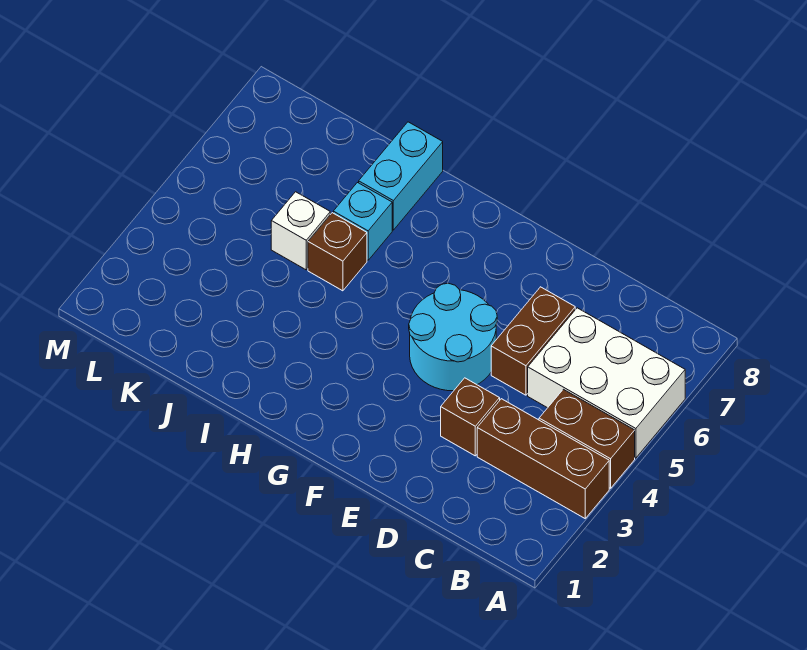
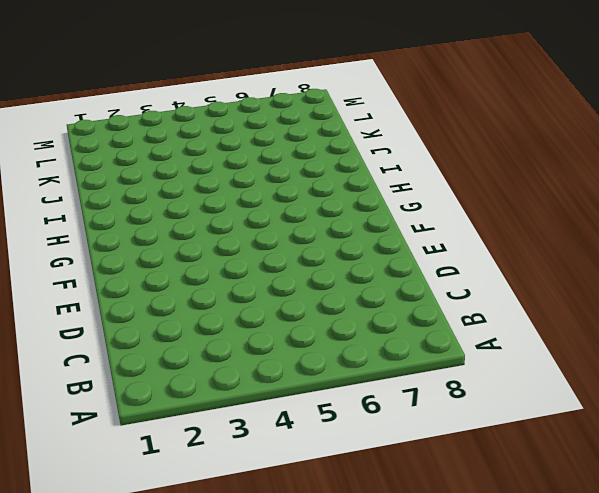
none -> brown brick A3:C3 level 1
none -> brown brick A4:B4 level 1

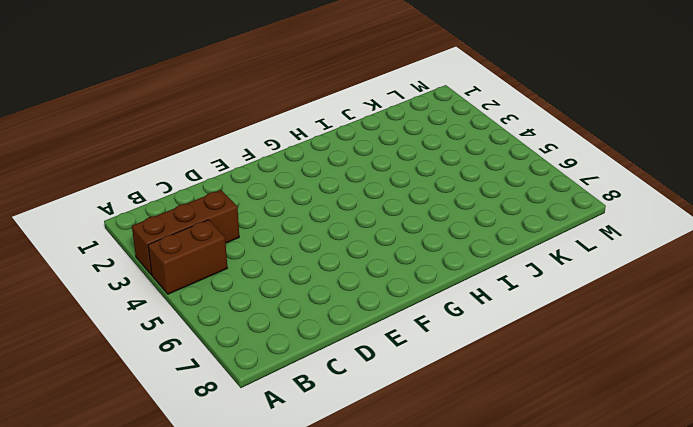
none -> white brick A5:C6 level 1
none -> brown brick D3 level 1

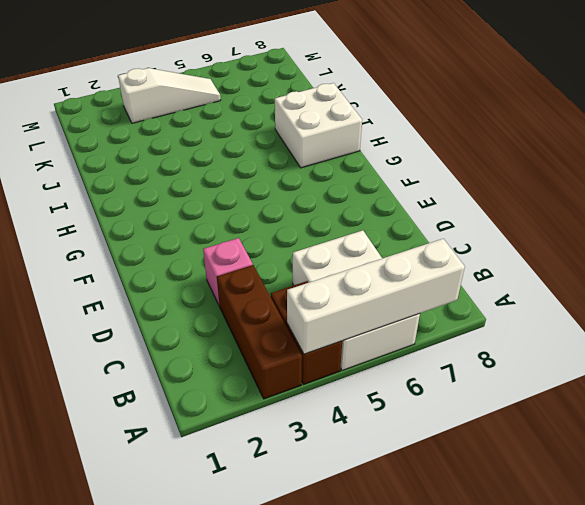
white brick A4:A7 level 2 -> none
pink brick D3 level 1 -> brown brick D3 level 1
white brick H7:I8 level 1 -> cyan brick I7:I8 level 1
white slope L3:L5 level 1 top 3 -> none
none -> brown brick D5:D6 level 1
none -> cyan round brick E4:F5 level 1

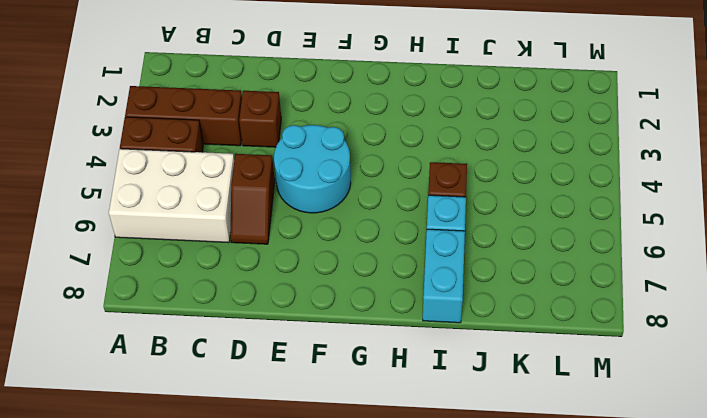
brown slope D5:D6 level 1 top 5 -> brown brick D5:D6 level 1
none -> white brick J5 level 1

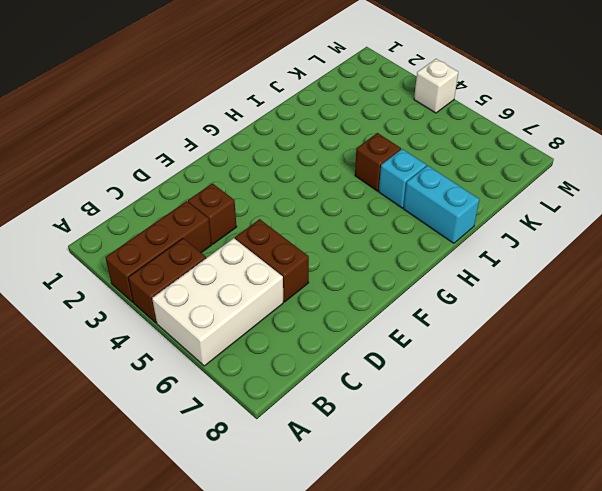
white brick M4 level 1 -> white brick J5 level 1
none -> cyan round brick E4:F5 level 1

